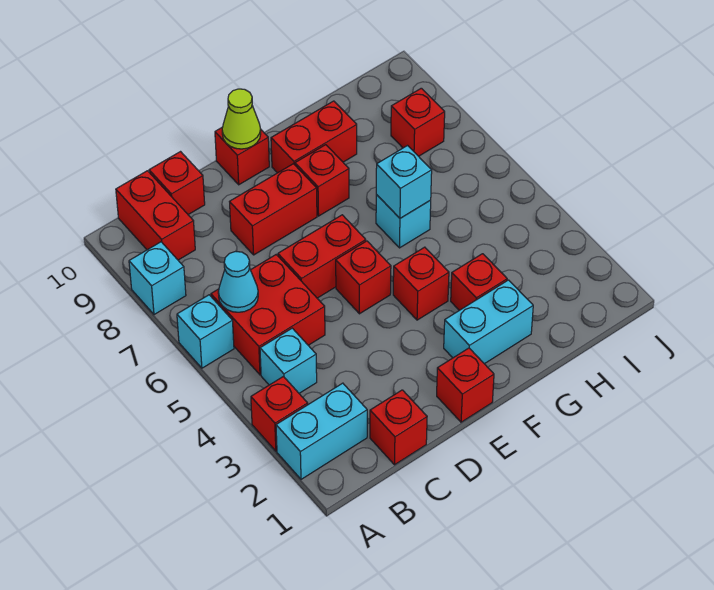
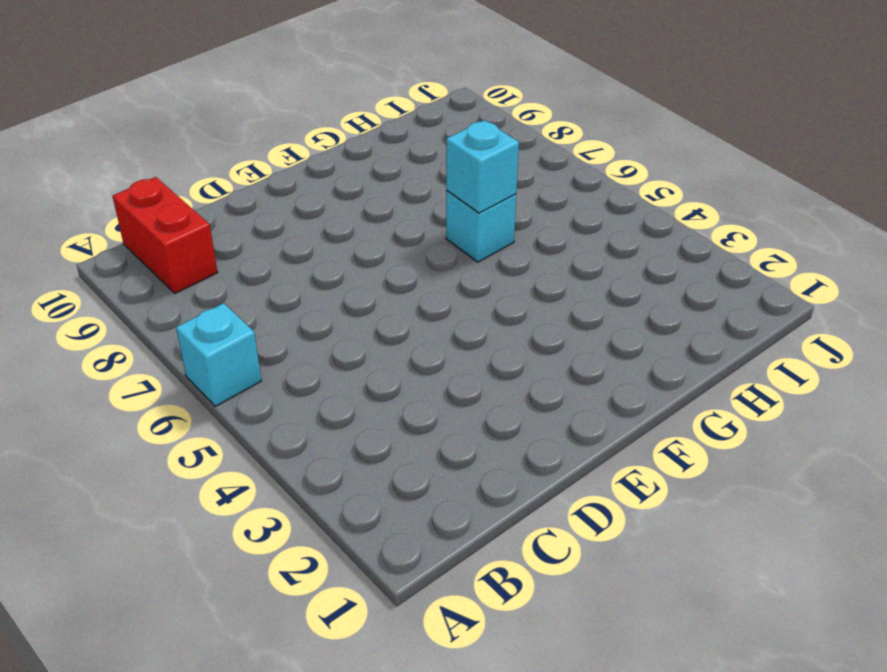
none -> cyan brick A2:B2 level 1
none -> red brick A3 level 1
none -> cyan brick A8 level 1

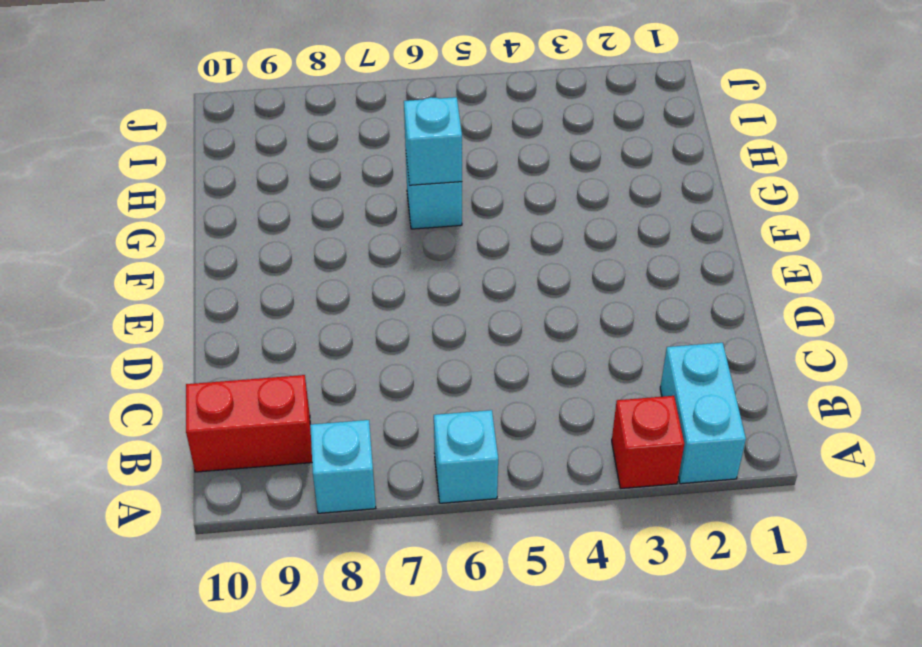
none -> cyan brick B4 level 1
none -> red brick B5:C6 level 1
none -> red brick C1 level 1

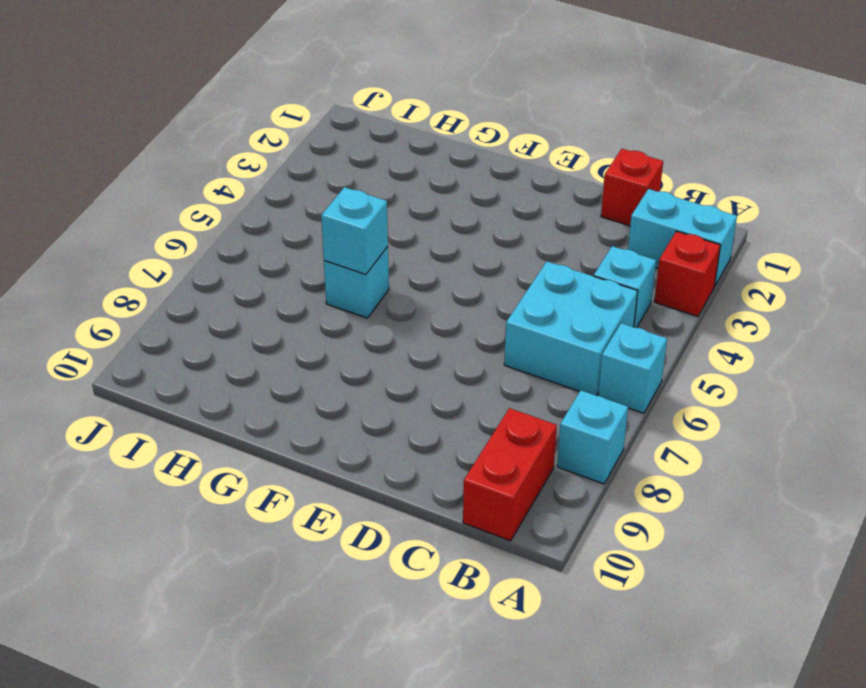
cyan brick B5:C6 level 1 -> red brick B5:C6 level 1
none -> red brick C10 level 1
none -> red brick D6:E6 level 1
none -> red brick D8:E8 level 1

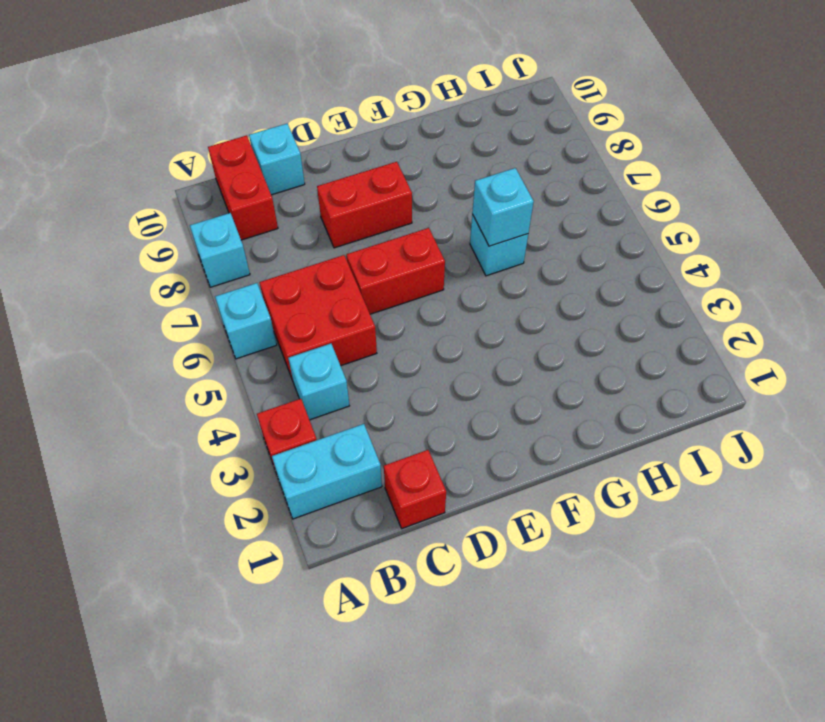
cyan brick C10 level 1 -> red brick C10 level 1
none -> red brick E1 level 1
none -> red brick E5 level 1
none -> red brick E10 level 1

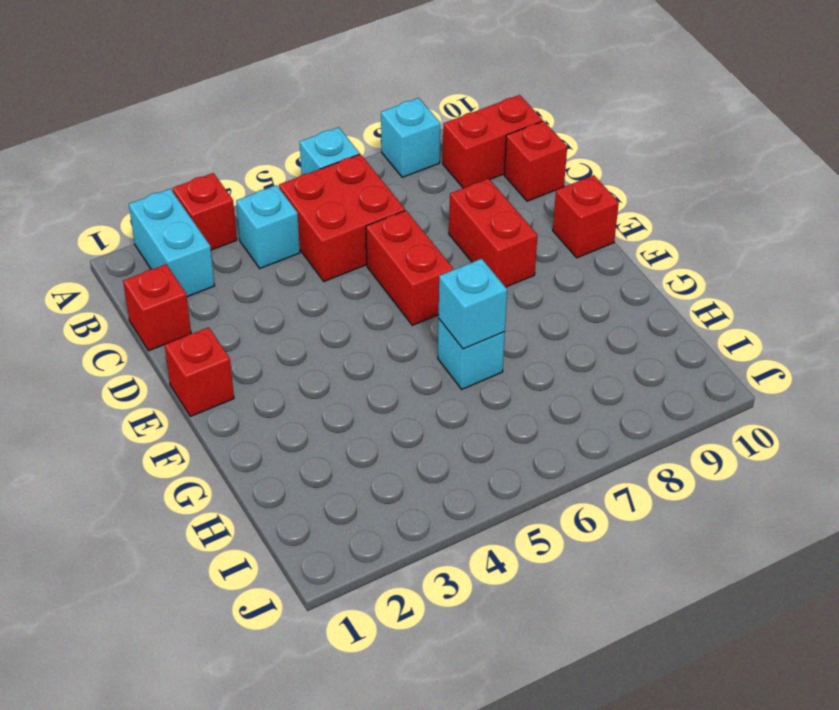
none -> red brick E5 level 1
none -> cyan brick F2:G2 level 1
none -> red brick F4 level 1

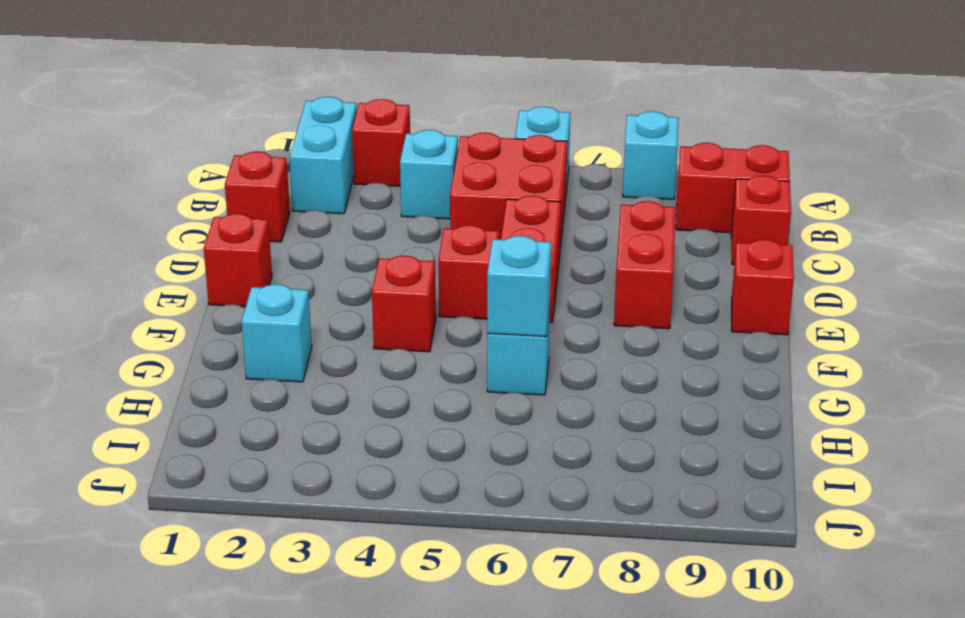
cyan brick G2 level 1 -> cyan brick F2:G2 level 1
none -> red brick F8 level 1
none -> red brick F9:G9 level 1
none -> red brick G3 level 1

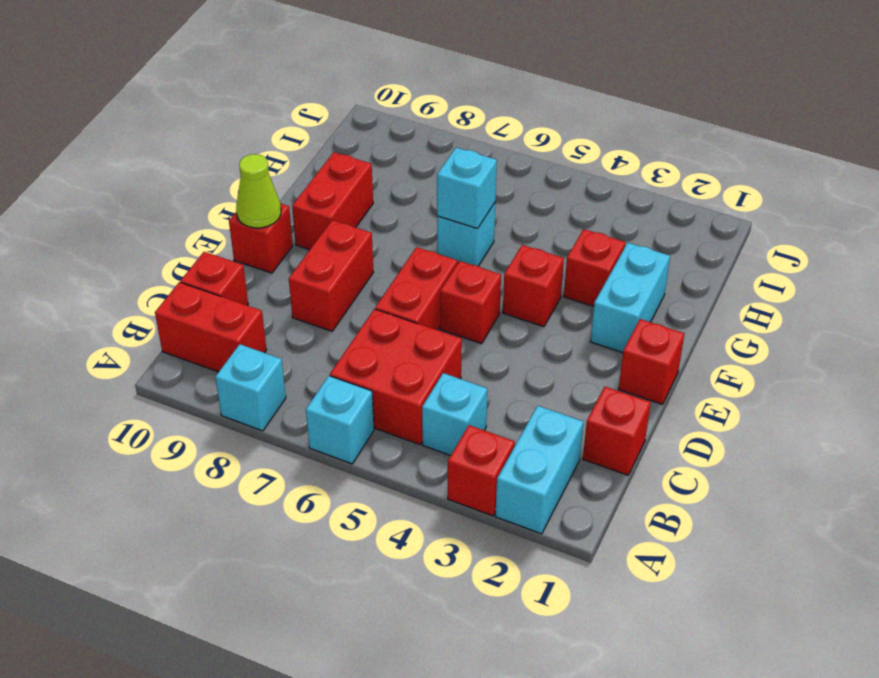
none -> red brick F8 level 1
none -> red brick I8 level 1
none -> cyan cone B6 level 2

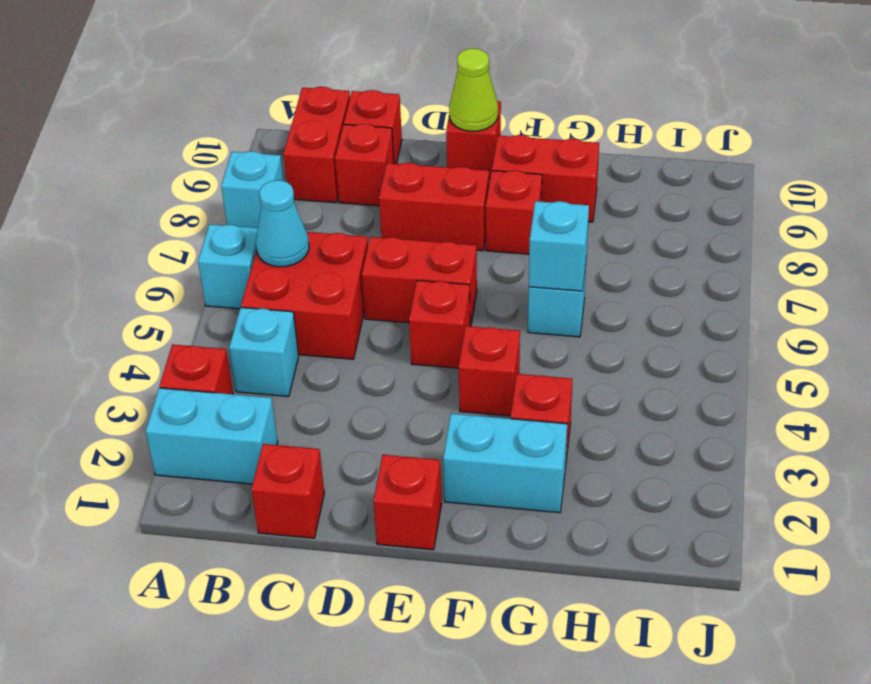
red brick C9 level 1 -> red brick I8 level 1

